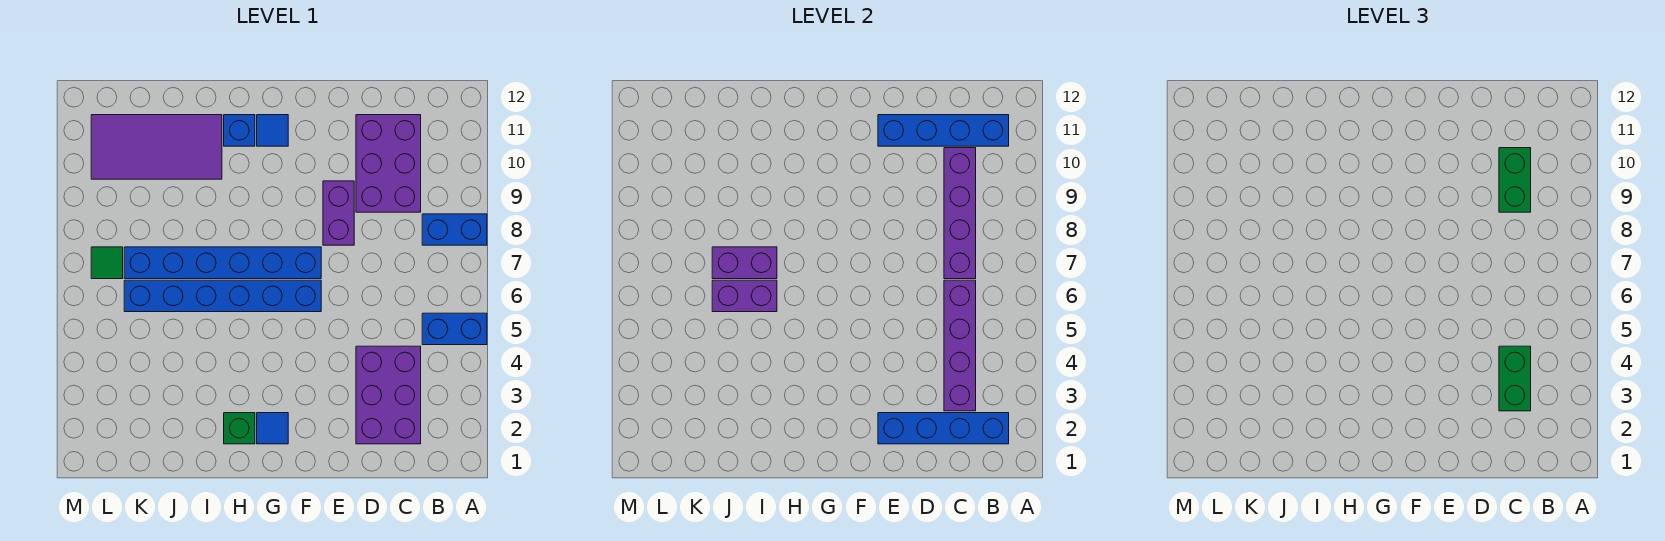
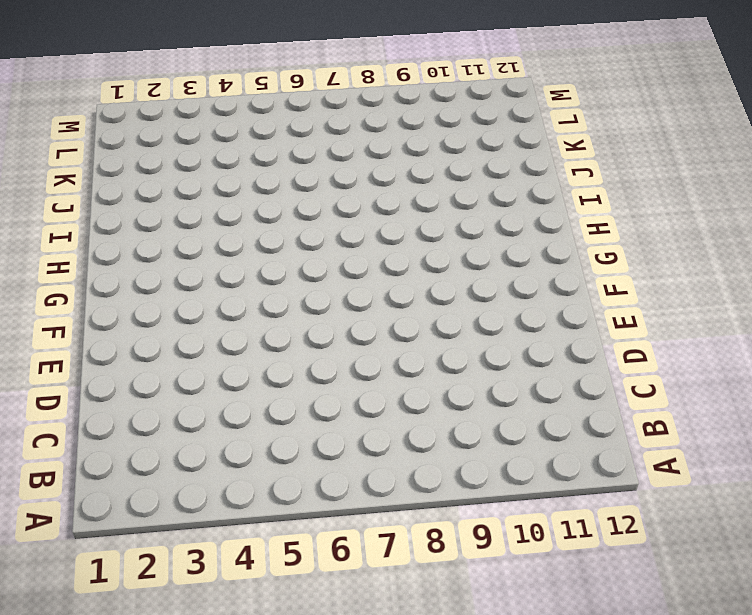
none -> blue brick A5:B5 level 1
none -> blue brick A8:B8 level 1
none -> purple brick C2:D4 level 1

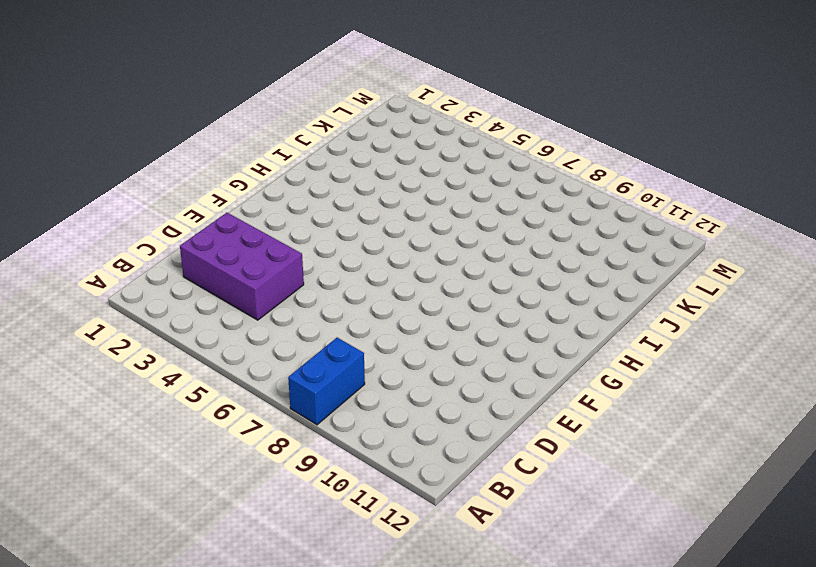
none -> blue brick A5:B5 level 1
none -> purple brick C9:D11 level 1
none -> purple brick E8:E9 level 1

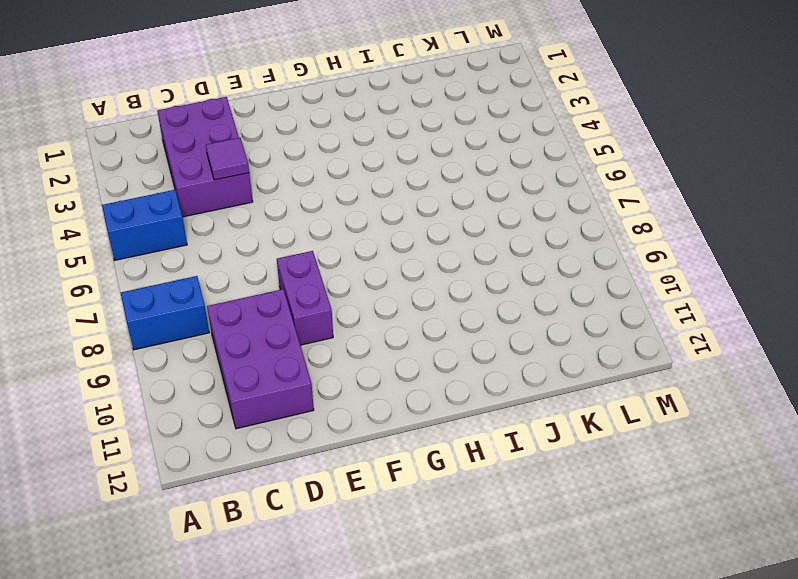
purple tile D4 level 2 -> none
none -> blue brick F6:K6 level 1
none -> blue brick F7:K7 level 1
none -> blue tile G2 level 1

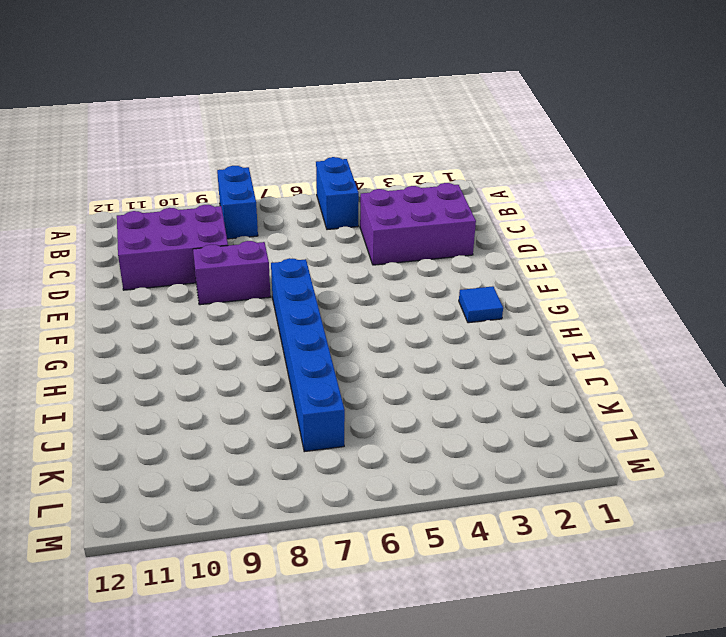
none -> blue brick F6:K6 level 1
none -> blue tile G11 level 1
none -> green brick H2 level 1

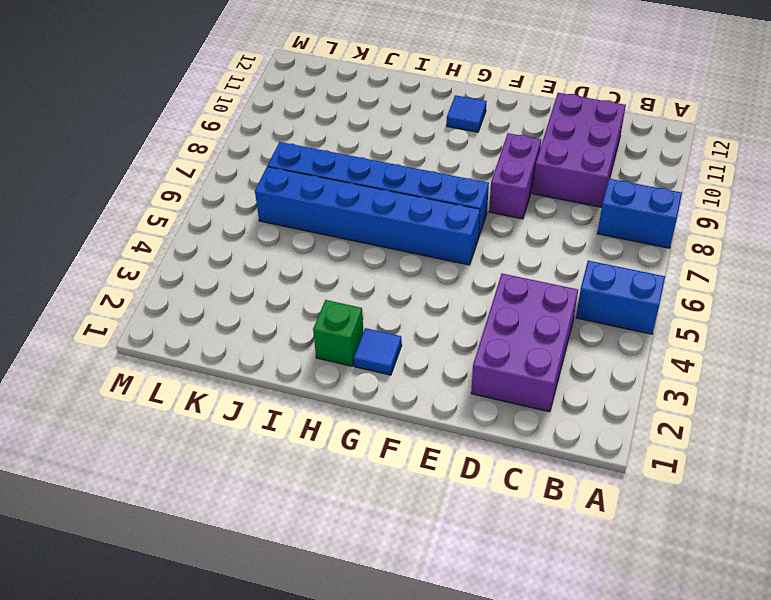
none -> blue brick H11 level 1
none -> purple tile I10:L11 level 1
none -> green tile L7 level 1

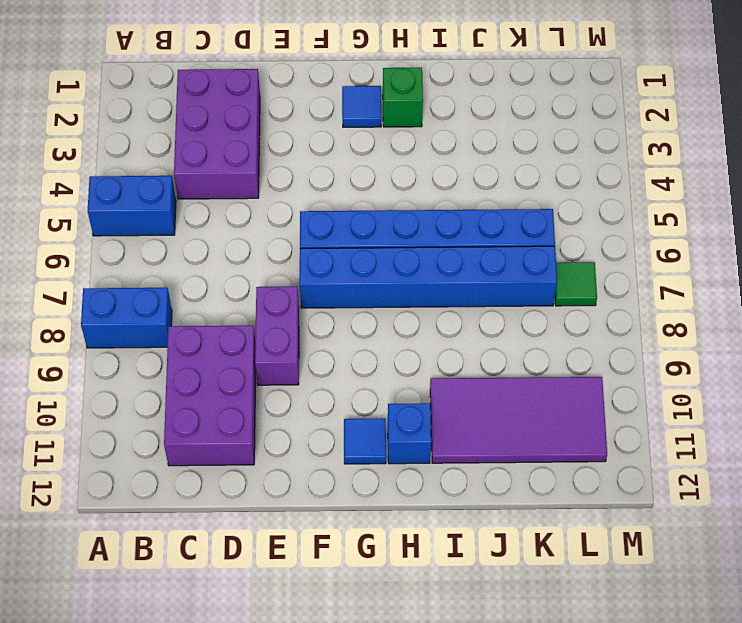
none -> blue brick B2:E2 level 2
none -> blue brick B11:E11 level 2
none -> purple brick C3:C6 level 2

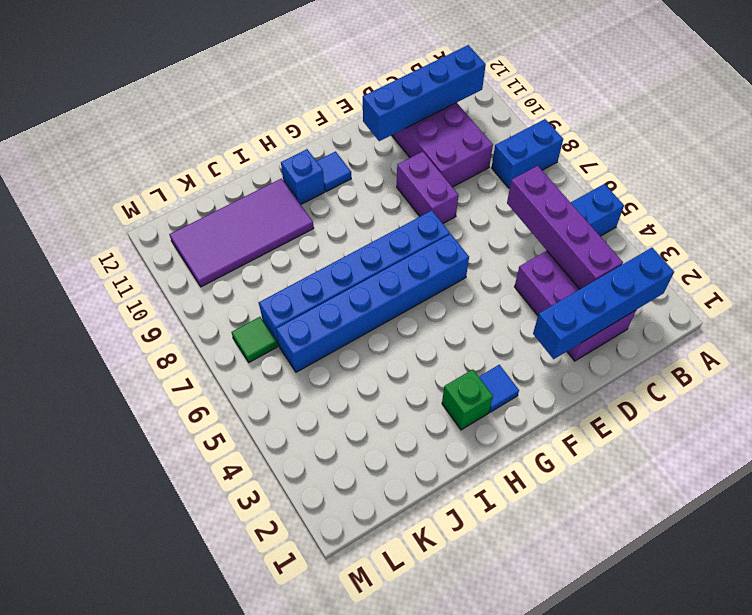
none -> purple brick C7:C10 level 2
none -> purple brick I6:J6 level 2
none -> purple brick I7:J7 level 2

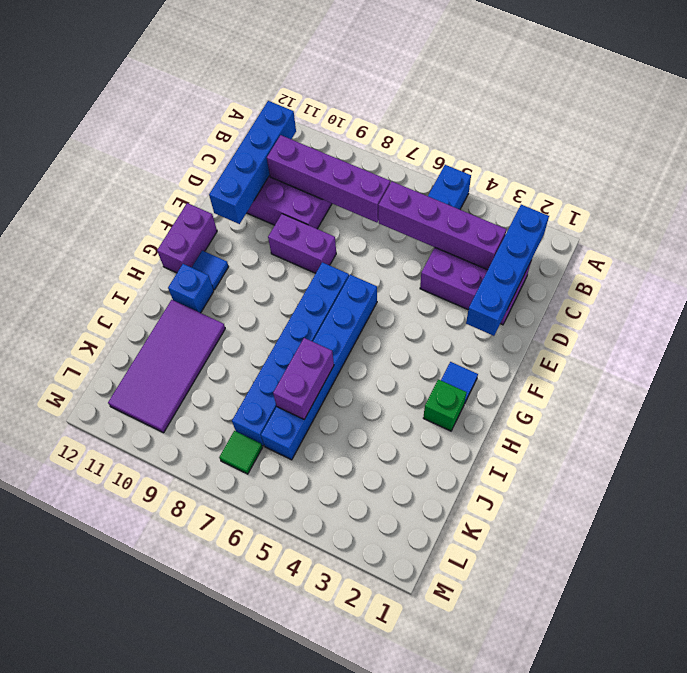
purple brick F12:G12 level 1 -> purple brick I7:J7 level 2
none -> blue brick A8:B8 level 1
none -> green brick C3:C4 level 3
none -> green brick C9:C10 level 3

